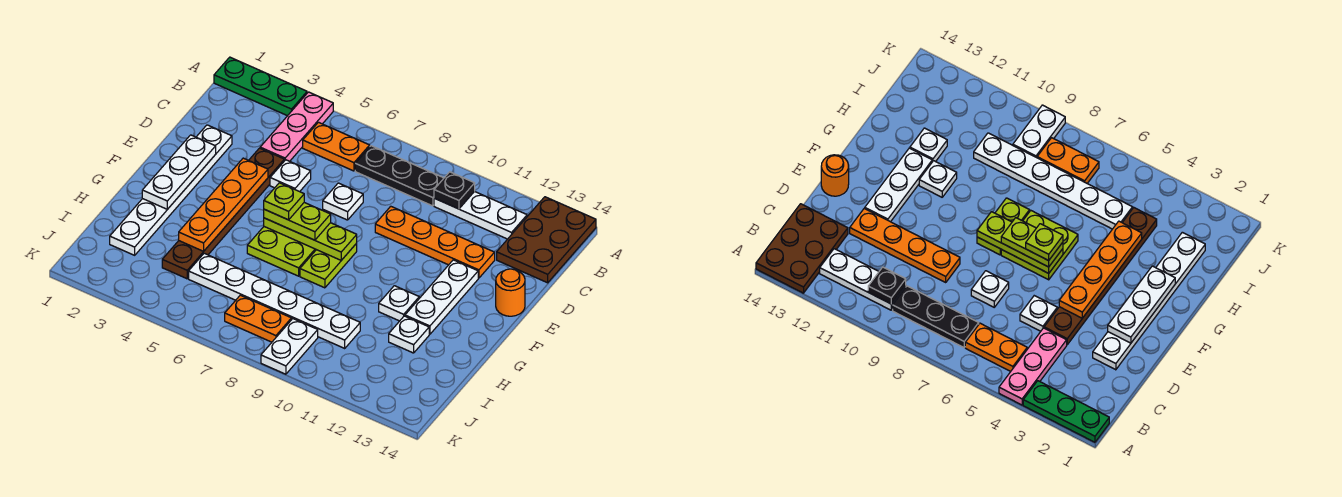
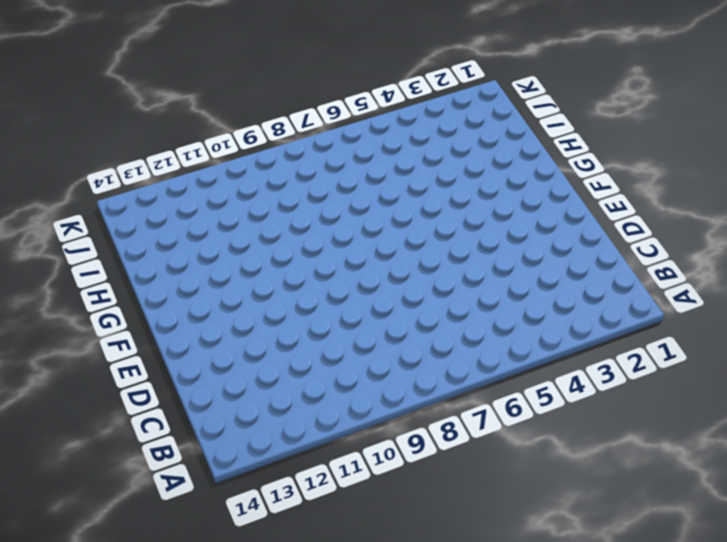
none -> green plate A1:A3 level 1
none -> pink plate A4:C4 level 1
none -> brown plate A13:C14 level 1

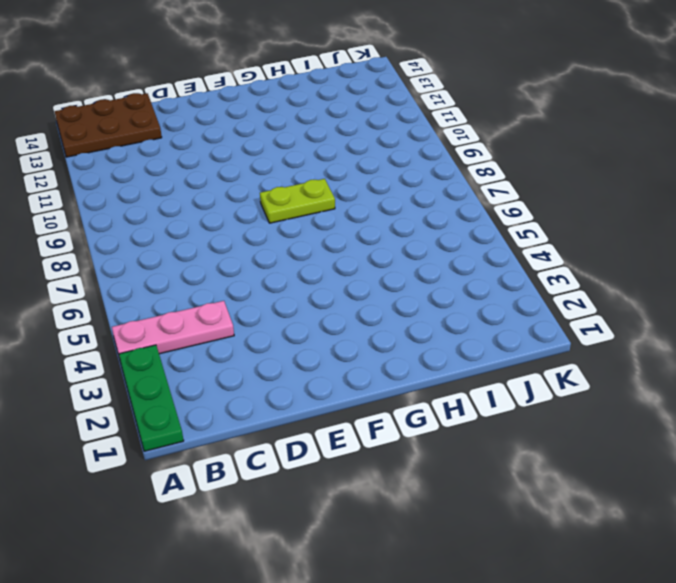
none -> orange plate B5:B6 level 1
none -> black plate B7:B9 level 1
none -> white plate B10:B12 level 1

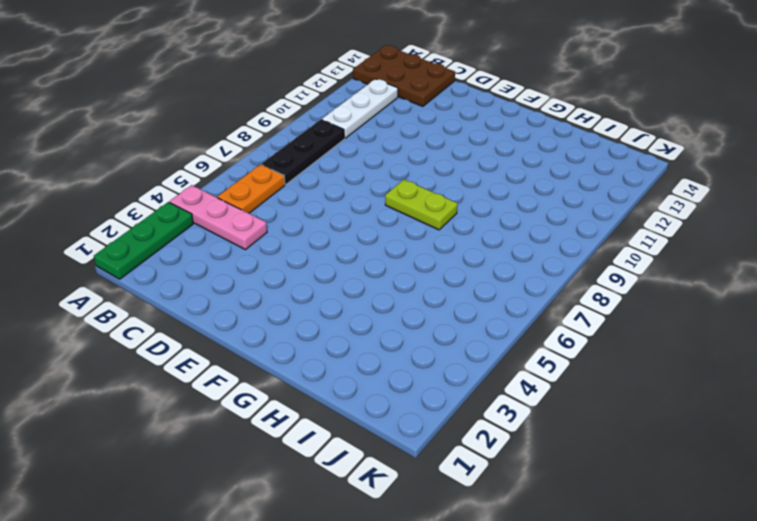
none -> white plate D2:I2 level 1
none -> brown plate D4:I4 level 1
none -> white plate D5 level 1

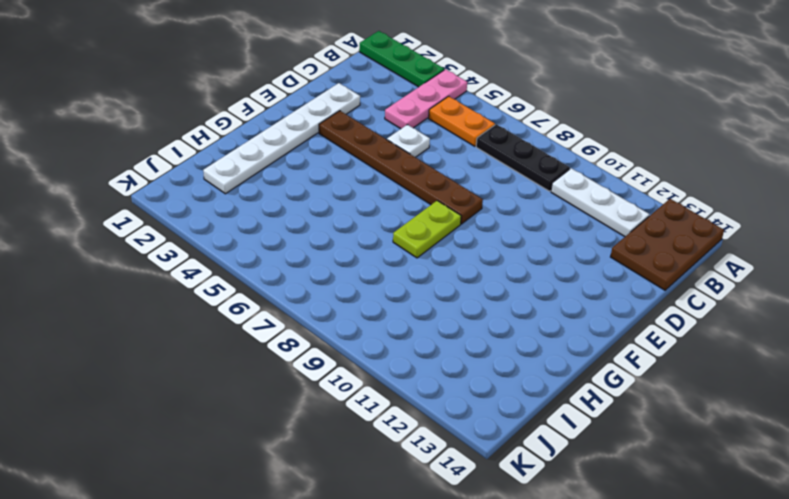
brown plate E3:E8 level 1 -> brown plate D4:I4 level 1
none -> white plate D7 level 1
none -> orange plate D9:D12 level 1
none -> white plate E12:G12 level 1

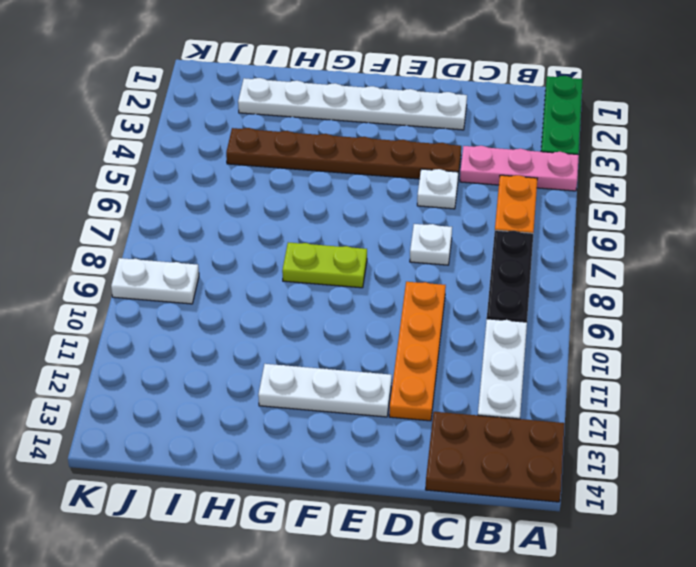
none -> orange round brick E14 level 1
none -> lime plate F6:G7 level 1
none -> white plate G11 level 1

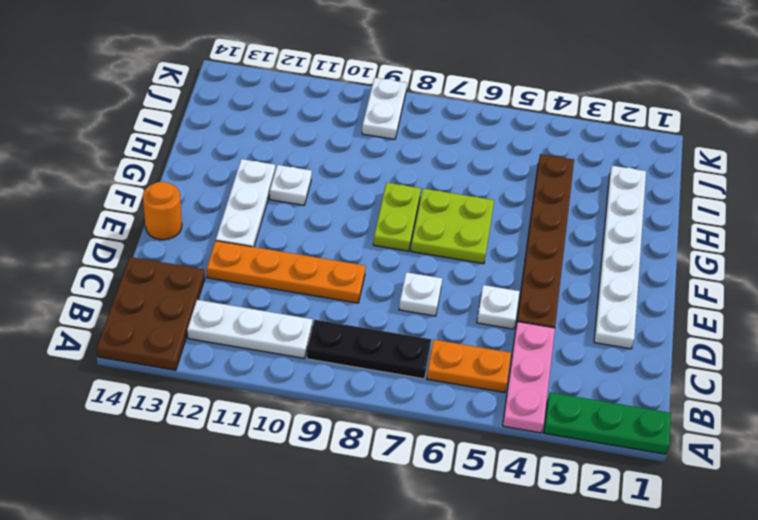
none -> white plate H12 level 1
none -> white plate I5:I10 level 1
none -> orange plate J7:J8 level 1

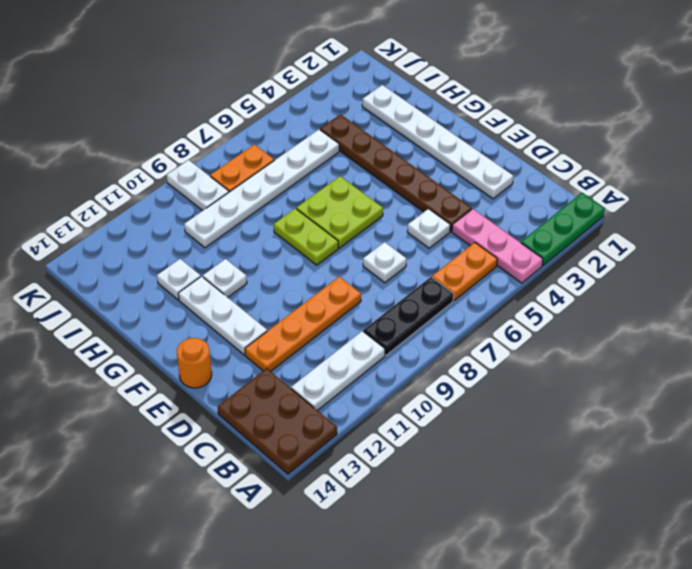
none -> black plate B10 level 2
none -> white plate E2:G2 level 2
none -> orange plate E4:H4 level 2

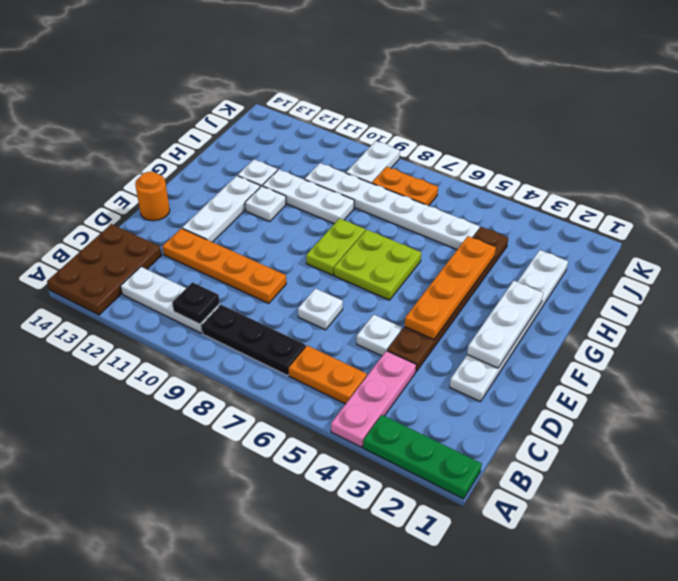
white plate H9:H11 level 1 -> none
none -> lime plate F6:F8 level 2
none -> lime plate F6:F7 level 3
none -> lime plate F6 level 4

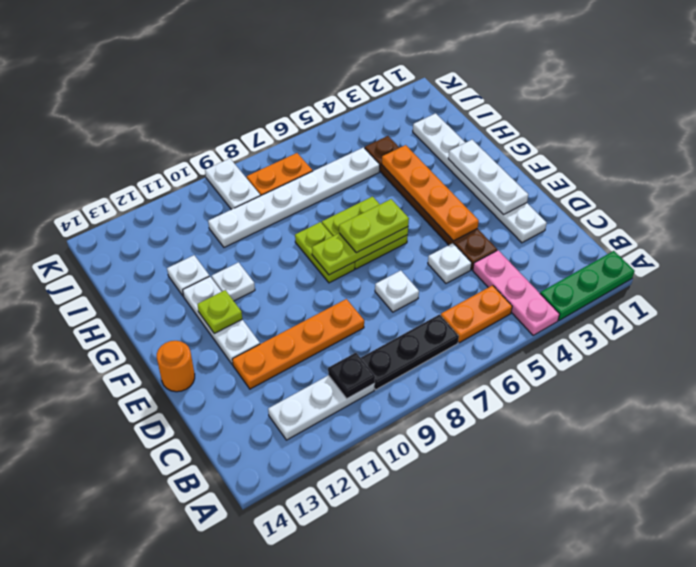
lime plate F12 level 2 -> lime plate F6 level 4
none -> brown plate A13:C14 level 1

